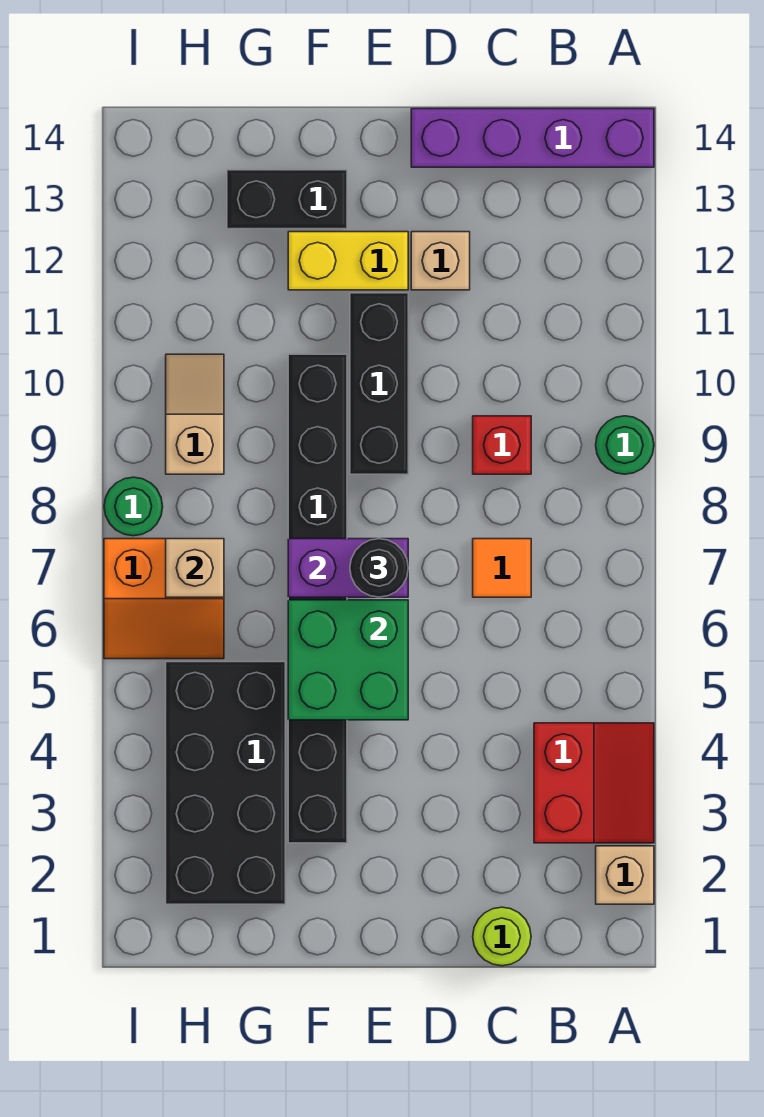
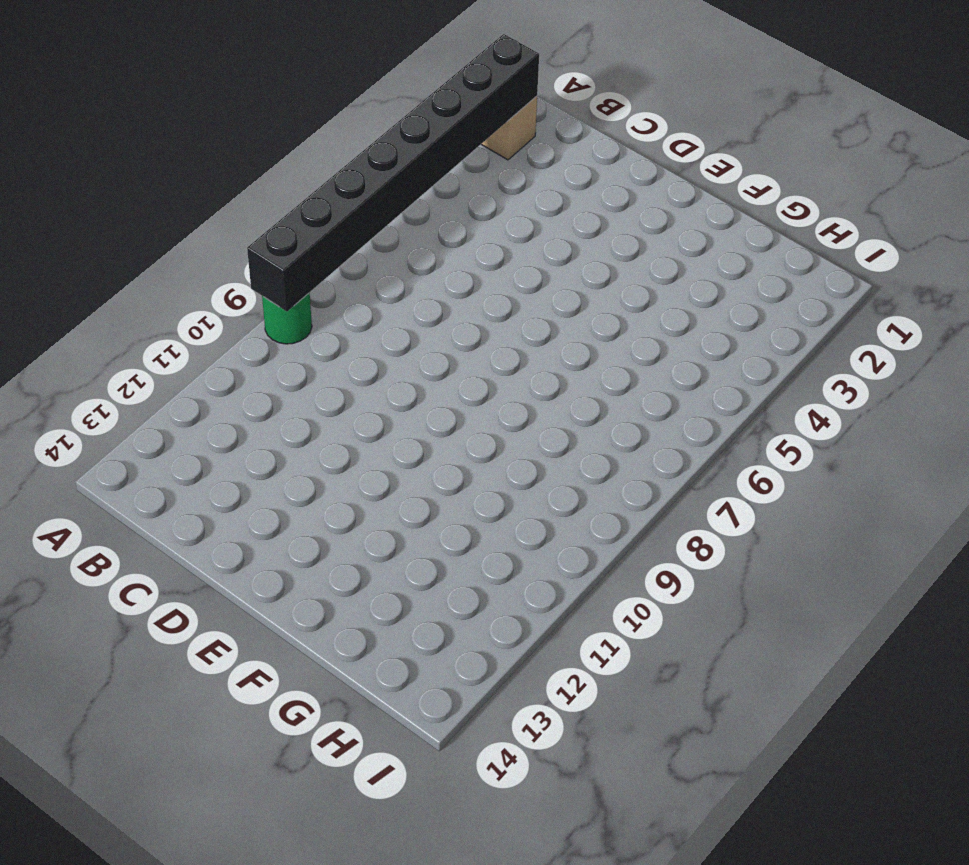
black brick A2:A9 level 2 -> black brick F3:F10 level 1
none -> red slope A3:B4 level 1 top B
none -> purple brick A14:D14 level 1
none -> lime round brick C1 level 1

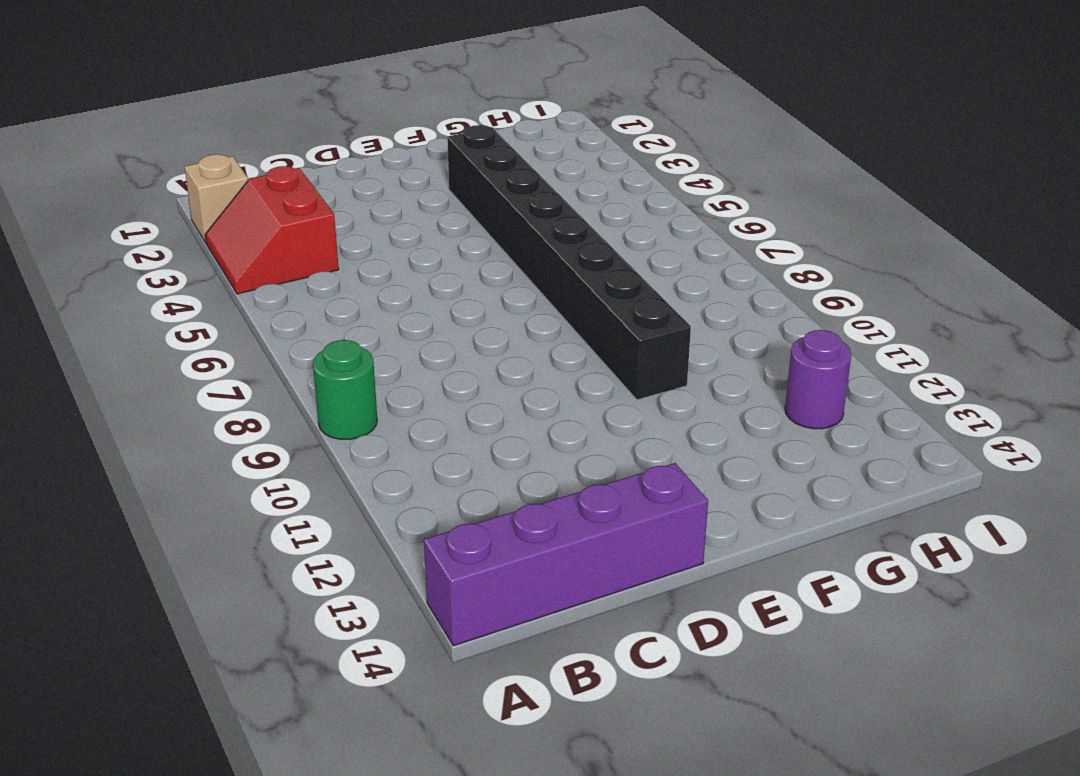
purple round brick H12 level 1 -> none
none -> lime round brick C1 level 1
none -> orange tile C7 level 1
none -> red brick C9 level 1

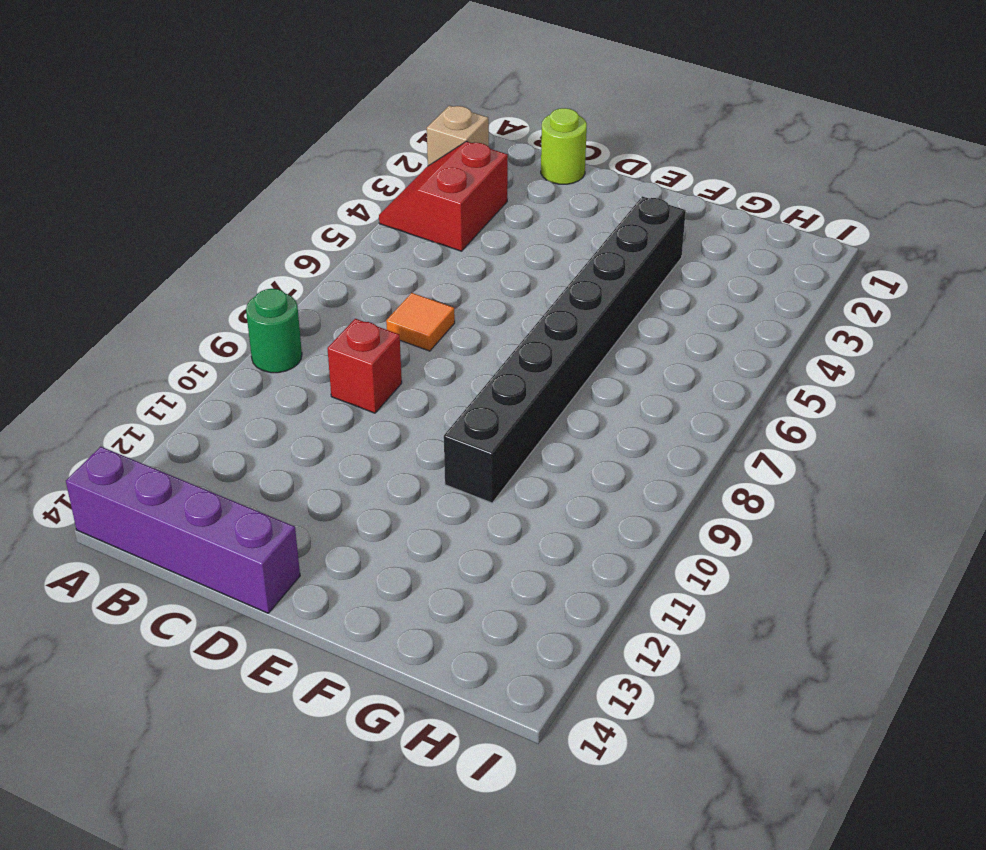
none -> tan brick D12 level 1
none -> black brick E9:E11 level 1
none -> yellow brick E12:F12 level 1

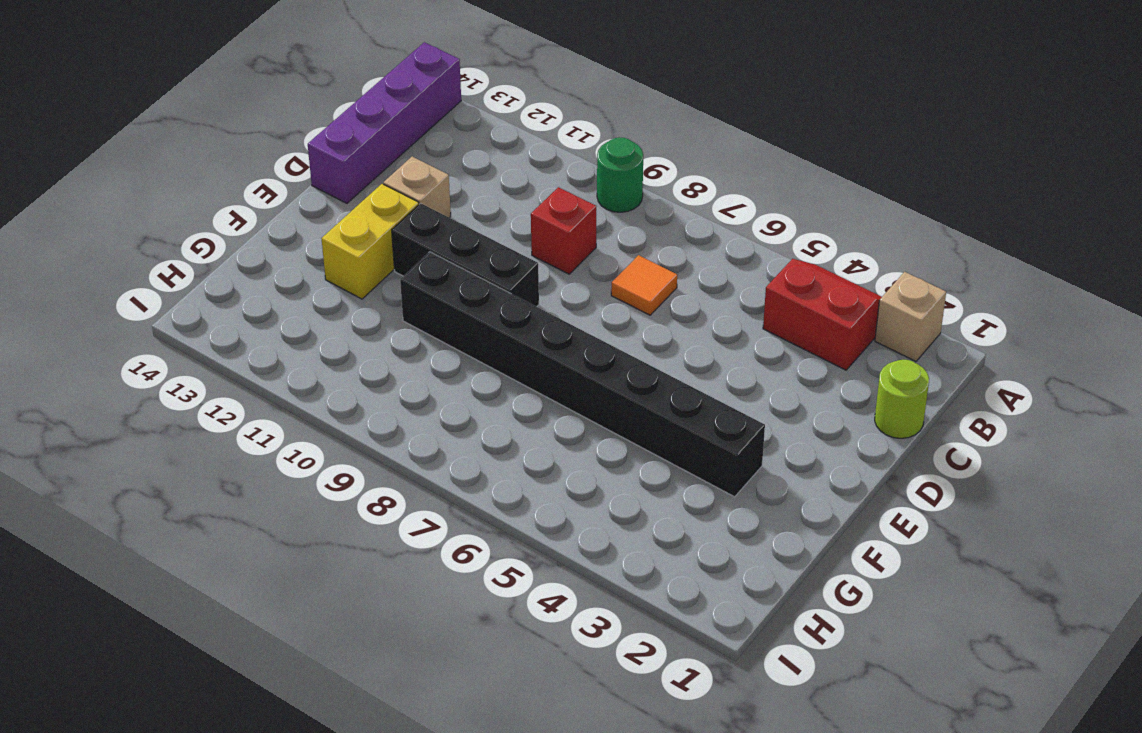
none -> black brick F13:G13 level 1
none -> black brick G2:H5 level 1
none -> orange slope H6:I7 level 1 top 7

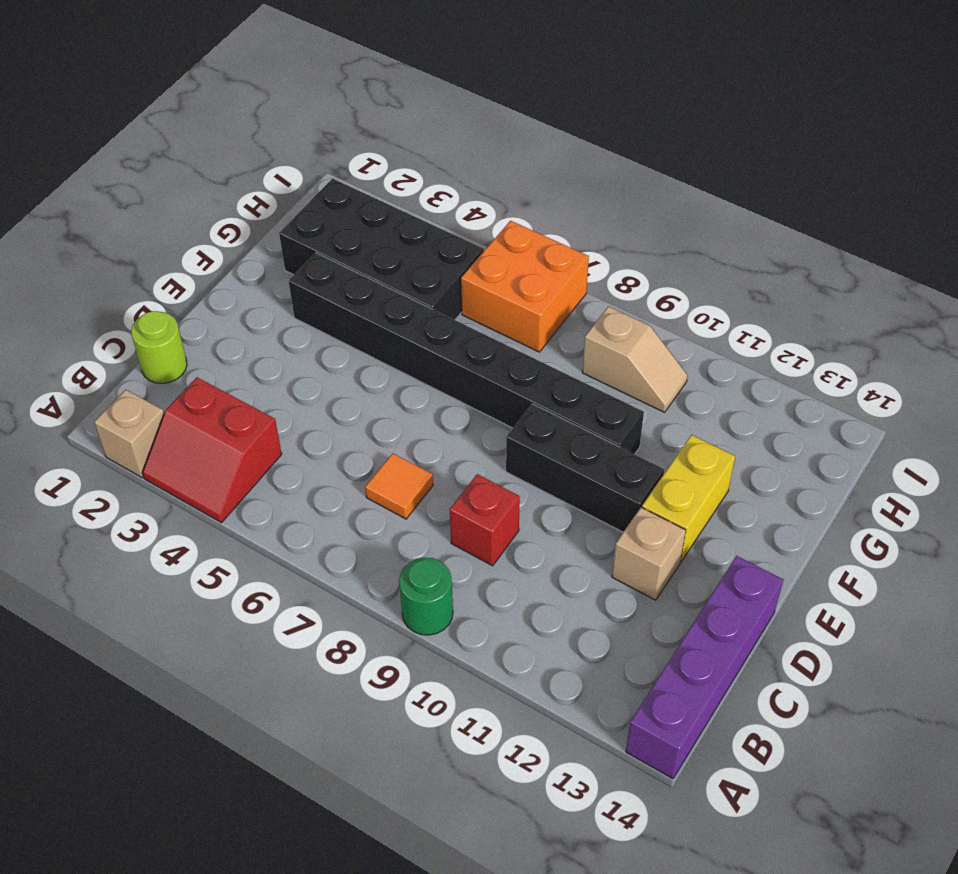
orange brick H6:I7 level 1 -> orange slope H6:I7 level 1 top 7
none -> black brick F13:G13 level 1
none -> green round brick I8 level 1
none -> green brick E5:F6 level 2

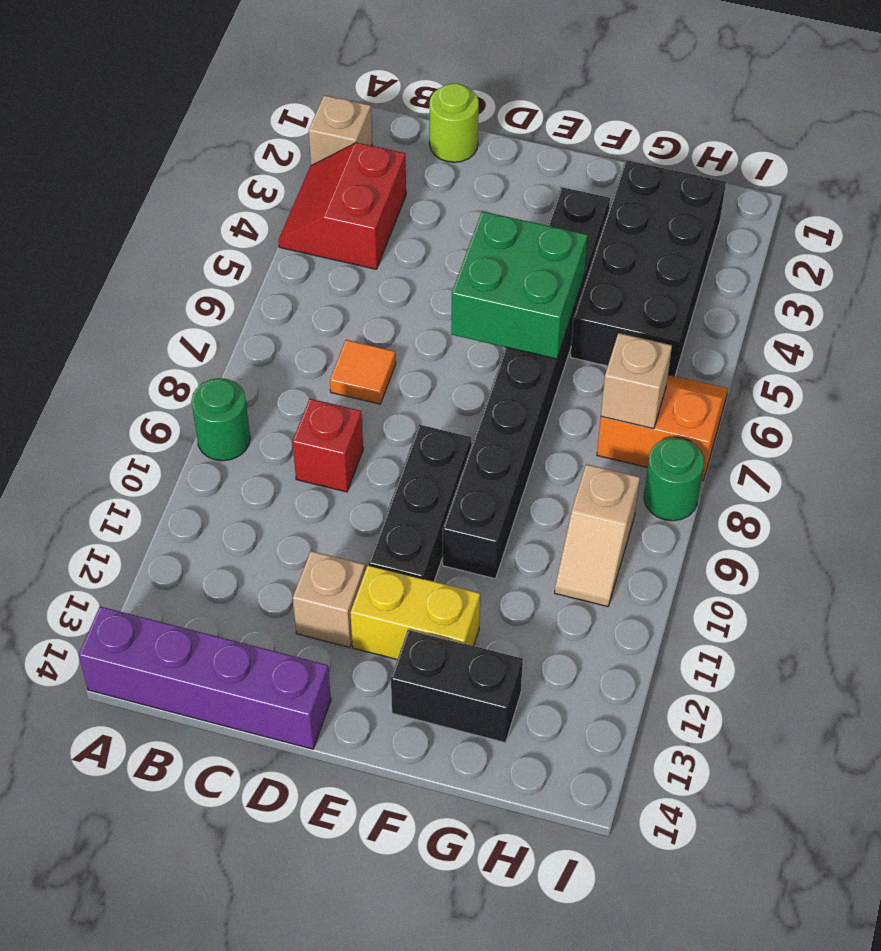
none -> purple brick E7:F7 level 2
none -> black round brick E7 level 3

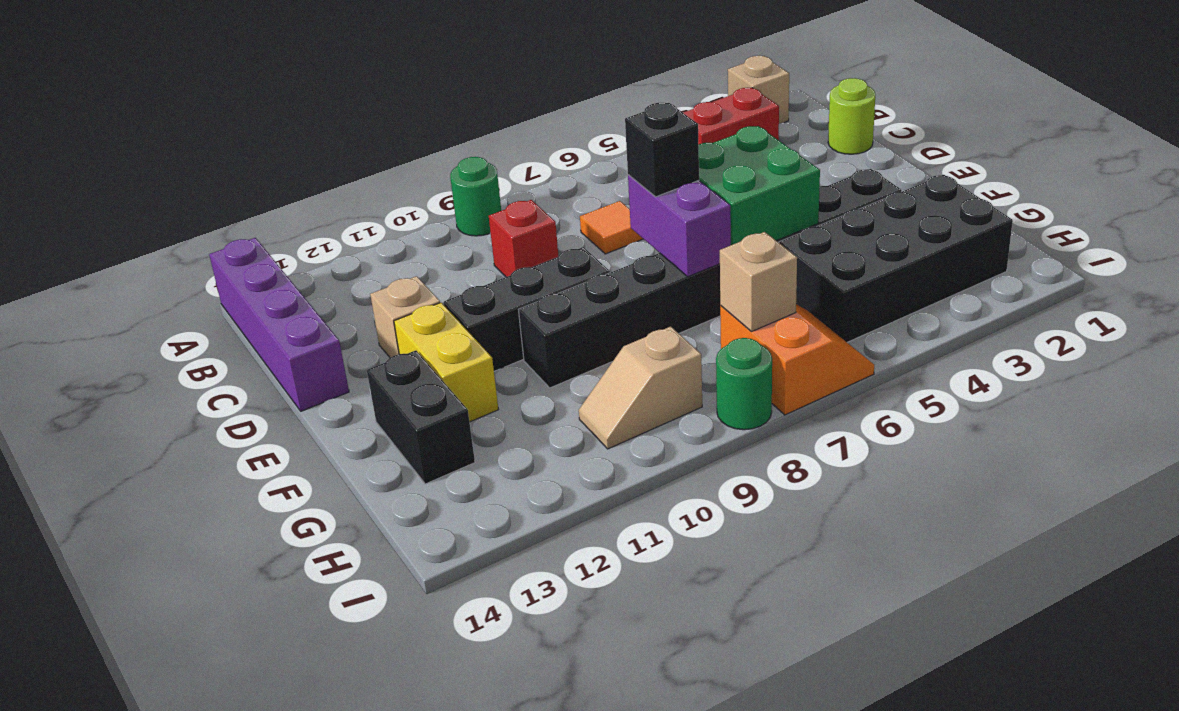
black brick E7 level 3 -> black round brick E7 level 3

